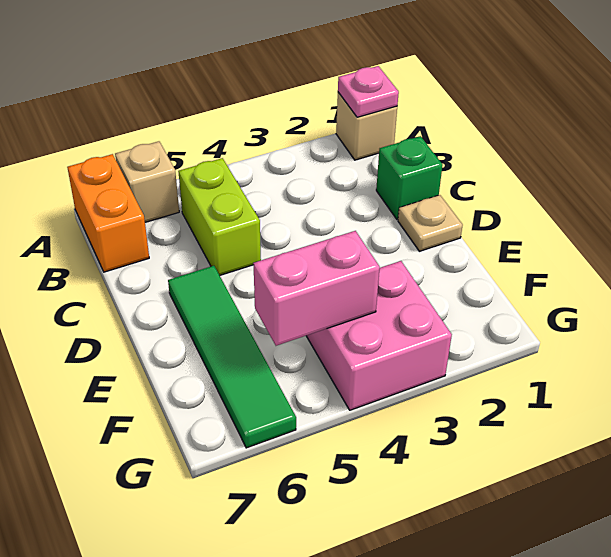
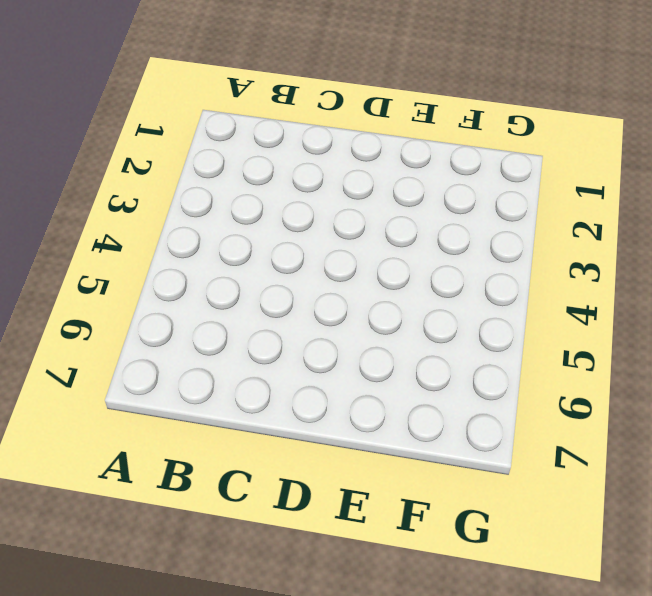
none -> tan brick A1 level 1
none -> tan brick A6 level 1

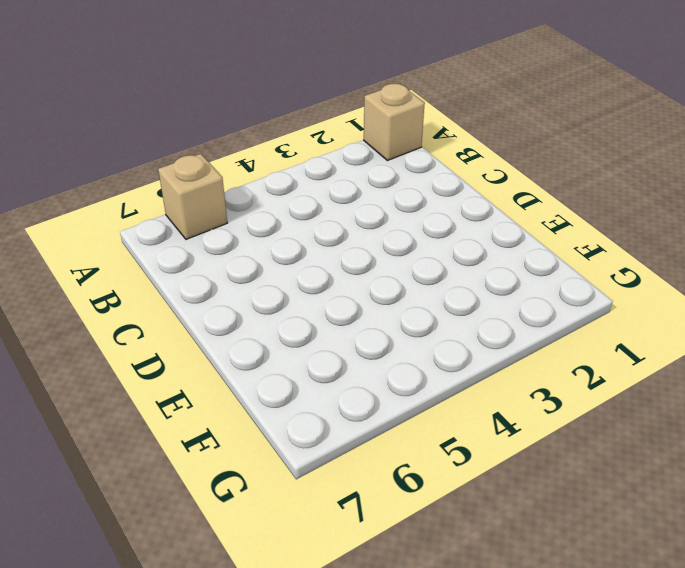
none -> orange brick A7:B7 level 1
none -> lime brick B5:C5 level 1

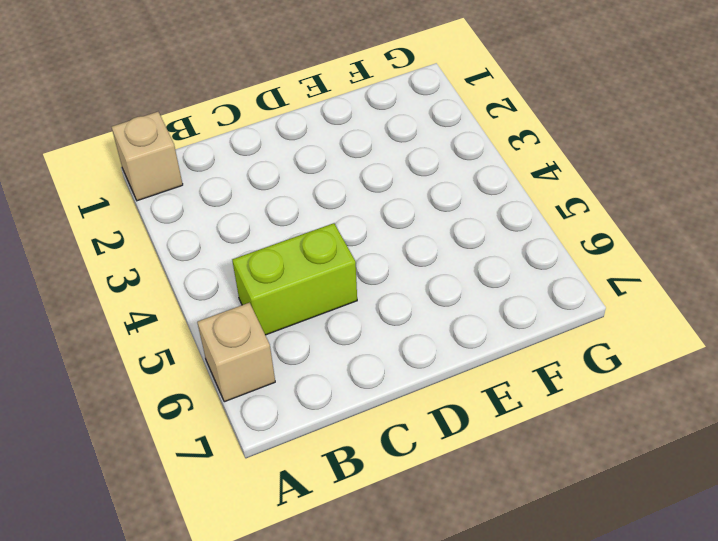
none -> orange brick A7:B7 level 1
none -> green brick C1 level 1

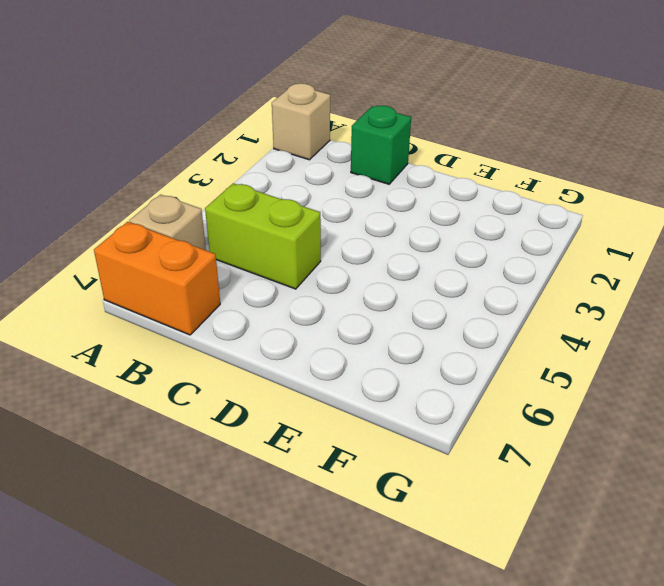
none -> tan plate D1 level 1
none -> green tile D6:G6 level 1

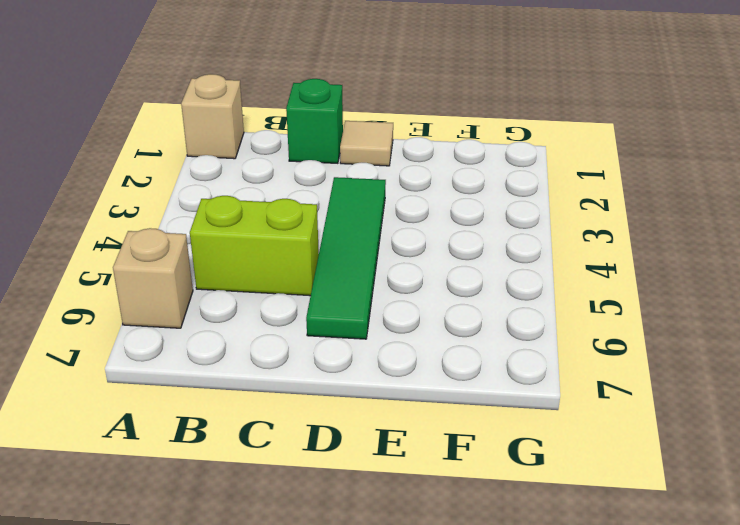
tan tile D1 level 1 -> tan plate D1 level 1
green tile D3:D6 level 1 -> green tile D6:G6 level 1
none -> orange brick A7:B7 level 1
none -> pink brick F3:G4 level 1

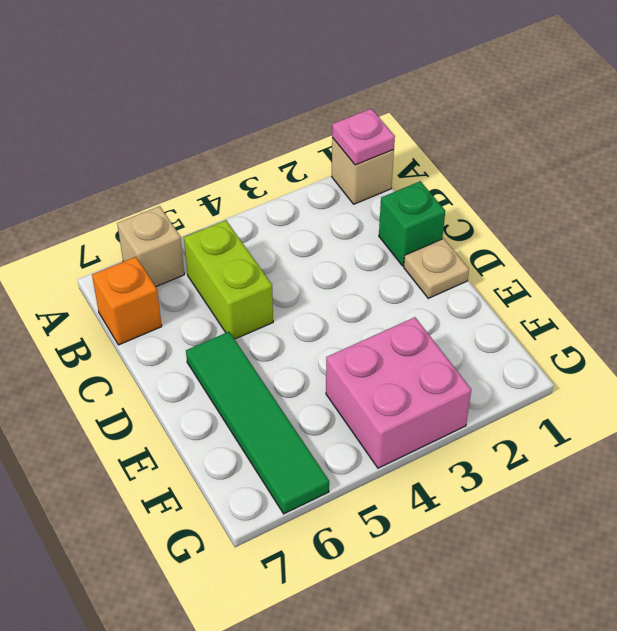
orange brick B7 level 1 -> orange brick A7:B7 level 1
none -> pink brick F4:F5 level 2

